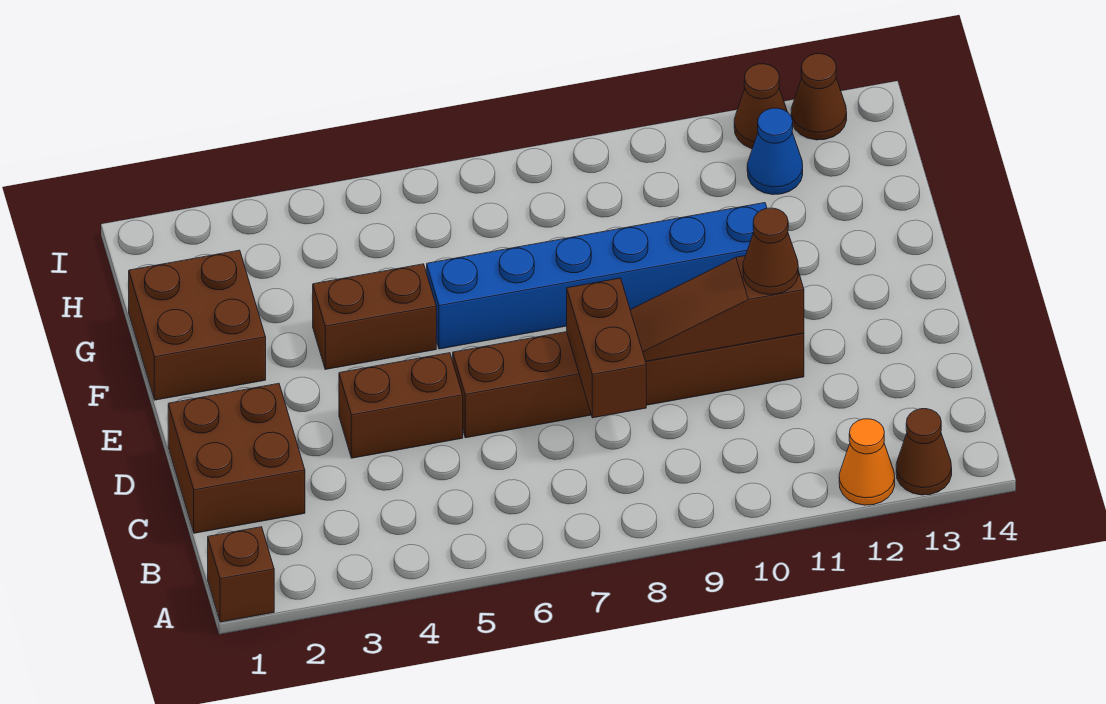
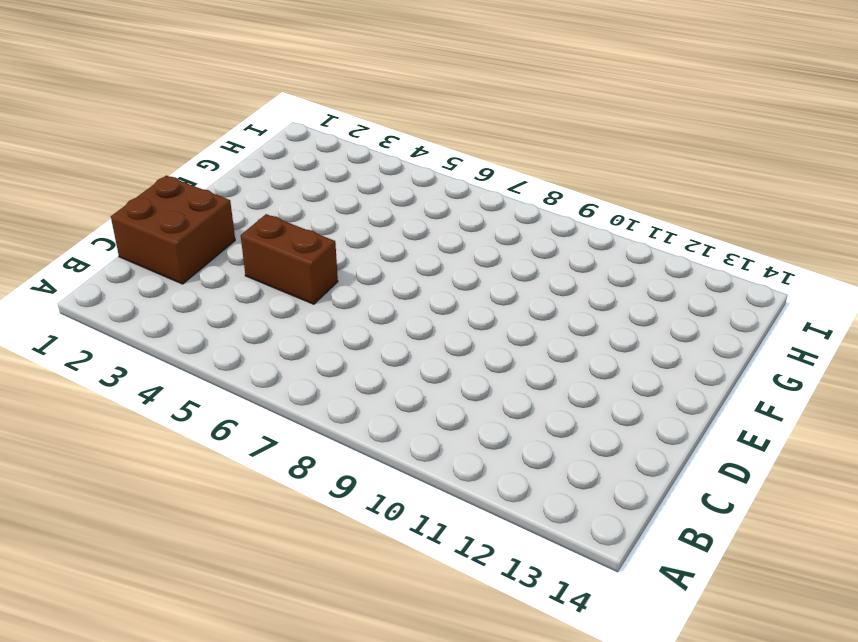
none -> brown brick A1 level 1
none -> orange cone A12 level 1
none -> brown cone A13 level 1

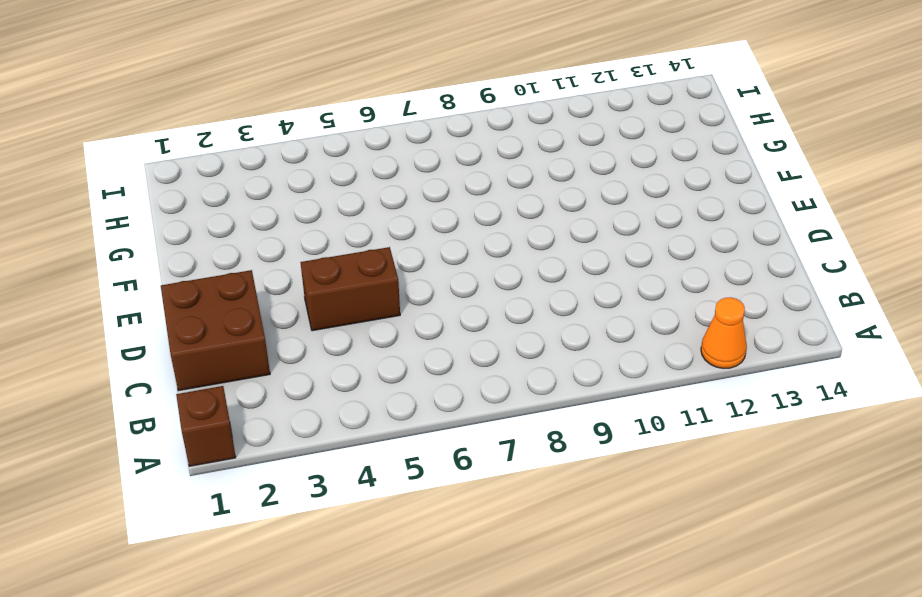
none -> brown cone A13 level 1
none -> brown brick D6:D11 level 1
none -> brown brick F1:G2 level 1

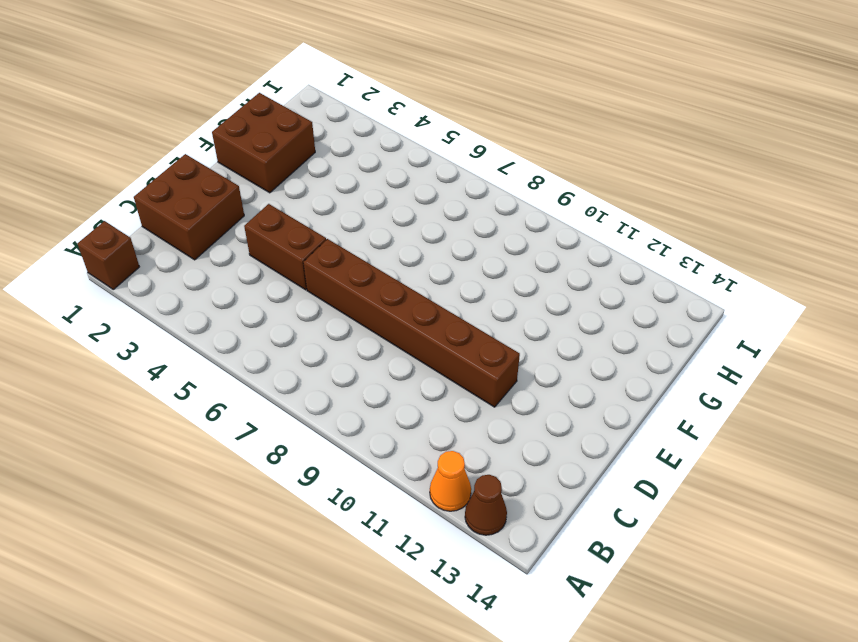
none -> brown brick F4:F5 level 1
none -> blue brick F6:F11 level 1
none -> blue cone H12 level 1

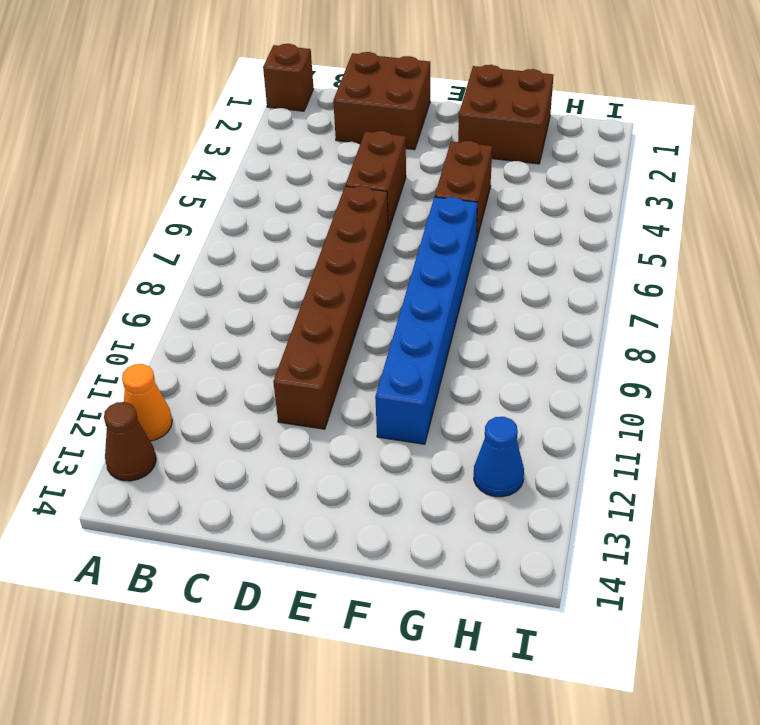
none -> brown cone I12 level 1
none -> brown cone I13 level 1
none -> brown brick C8:D8 level 2

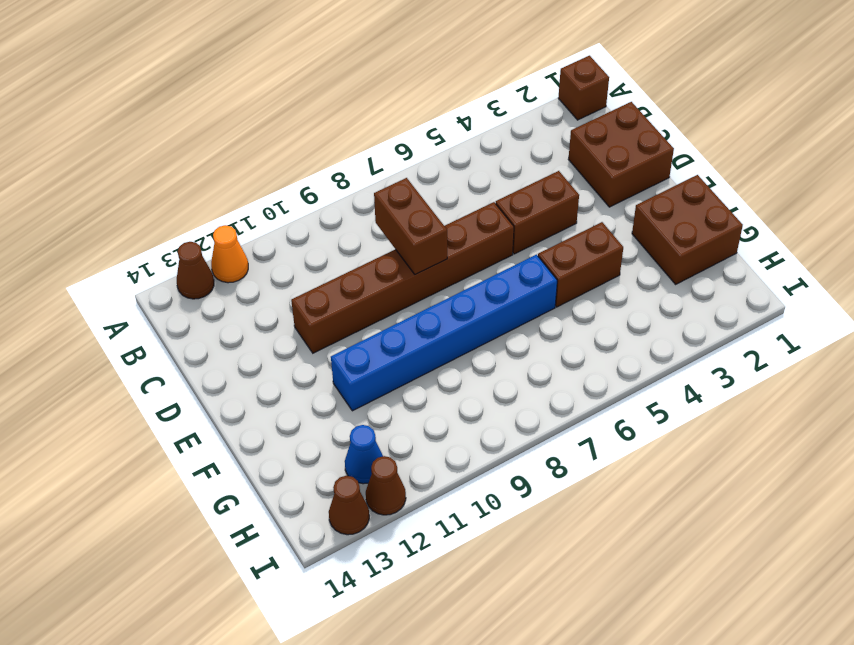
none -> brown slope D9:D11 level 2 top 11
none -> brown cone D11 level 3

